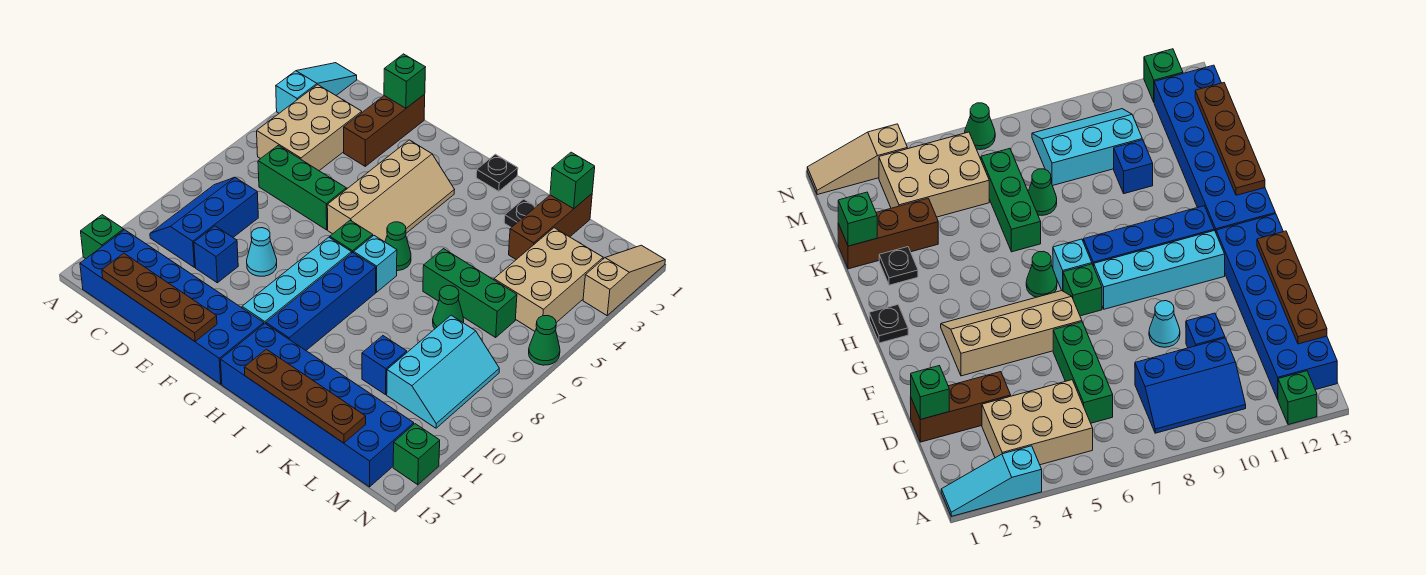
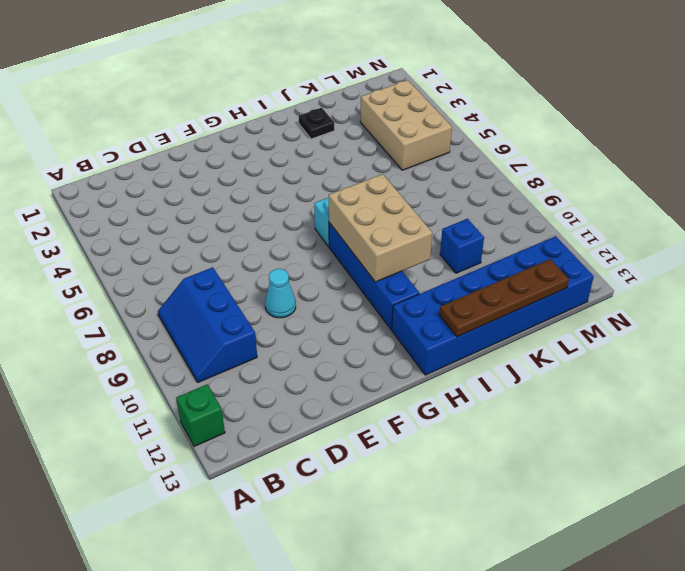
tan brick H8:I10 level 2 -> tan brick B3:C5 level 1
none -> cyan slope A1:A3 level 1 top 3
none -> blue brick B12:G13 level 1
none -> green brick C6:E6 level 1
none -> brown brick D1:D3 level 1

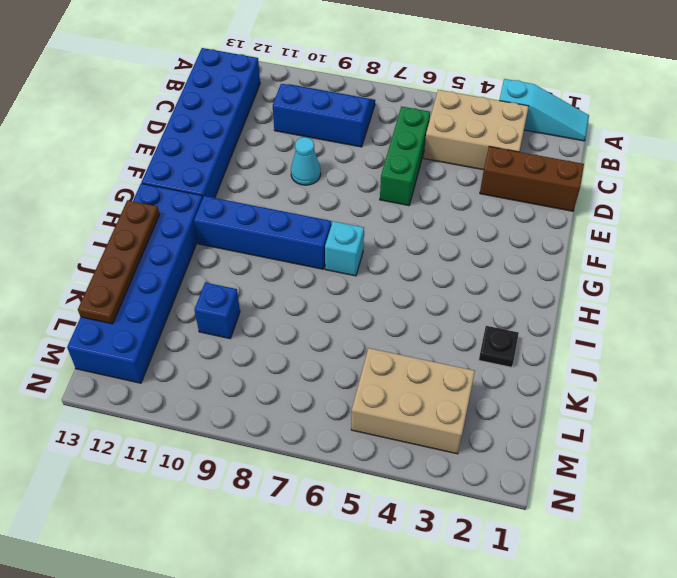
none -> green brick A12 level 1
none -> blue brick D10 level 1
none -> tan slope F3:G6 level 1 top F
none -> green brick G7 level 1

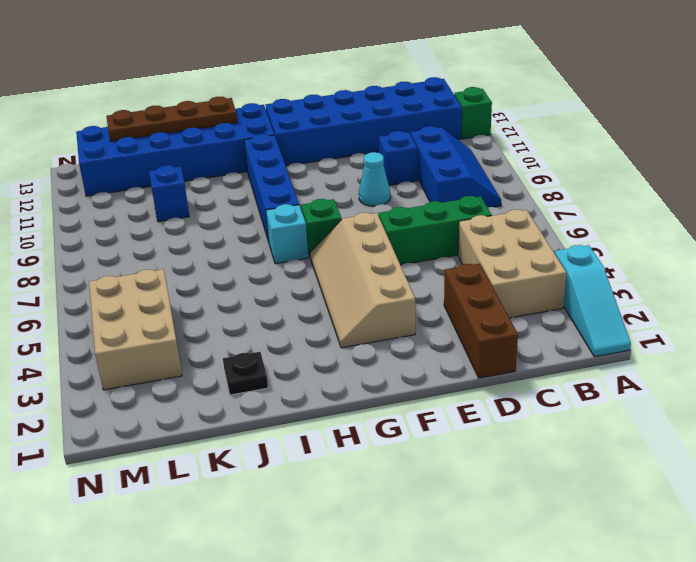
none -> cyan brick G8:G11 level 1
none -> black plate H1 level 1
none -> green cone H6 level 1
none -> green brick J6:L6 level 1

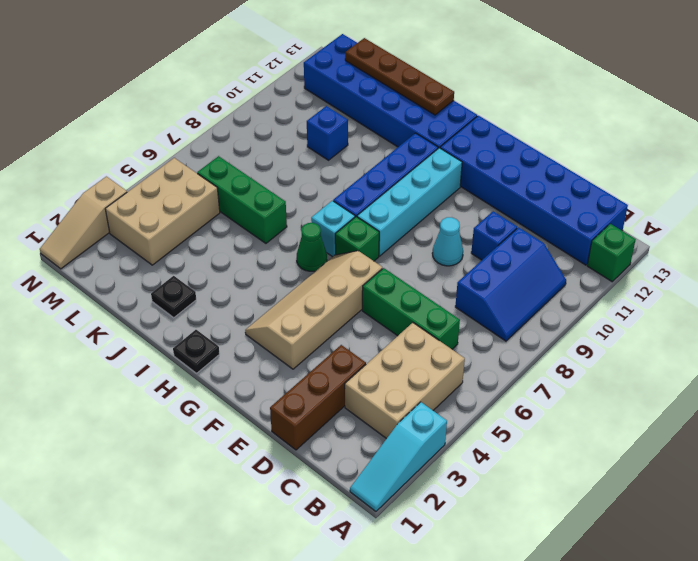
none -> brown brick K1:K3 level 1
none -> green cone K7 level 1
none -> cyan slope L8:M10 level 1 top L
none -> green cone N6 level 1

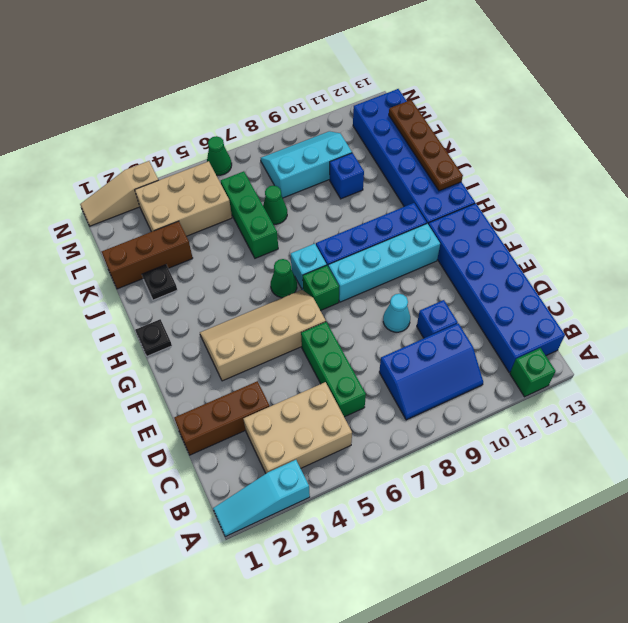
none -> green brick N12 level 1
none -> brown plate C13:F13 level 2
none -> green brick D1 level 2
none -> green brick K1 level 2

